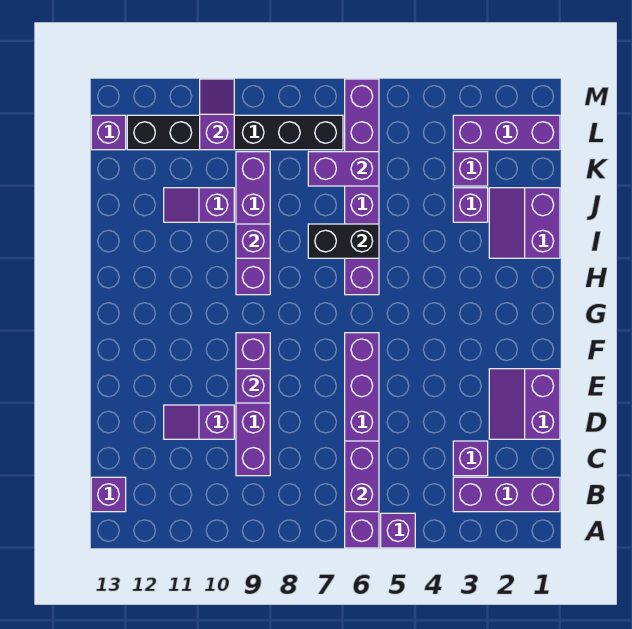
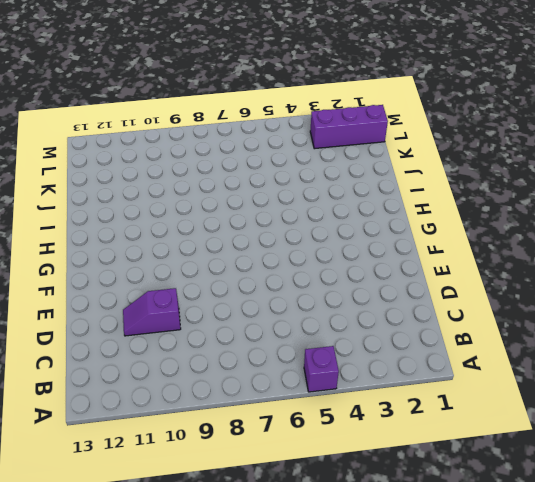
none -> purple brick A6:F6 level 1
none -> purple brick B1:B3 level 1
none -> purple brick B13 level 1

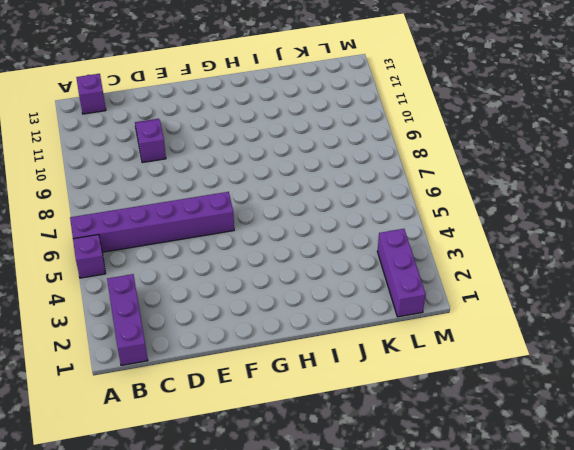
none -> purple brick C3 level 1
none -> purple brick C9:F9 level 1
none -> purple slope D1:E2 level 1 top 1

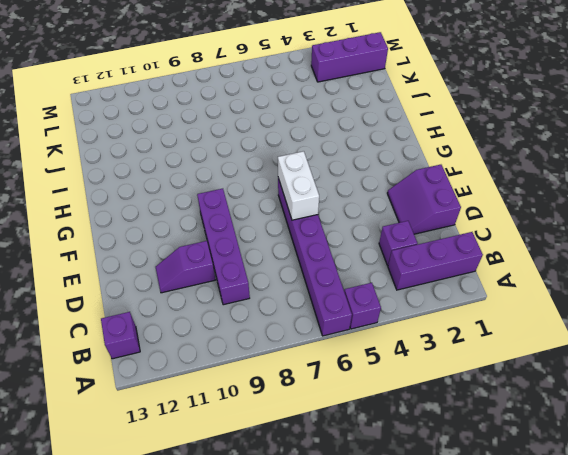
white brick E6:F6 level 2 -> none
none -> purple brick H6:M6 level 1
none -> purple brick H9:K9 level 1
none -> purple slope I1:J2 level 1 top 1

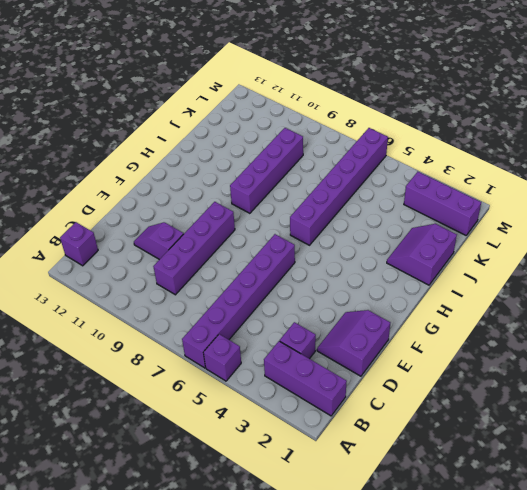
none -> purple brick J3 level 1
none -> purple slope J10:J11 level 1 top 10
none -> purple brick K3 level 1

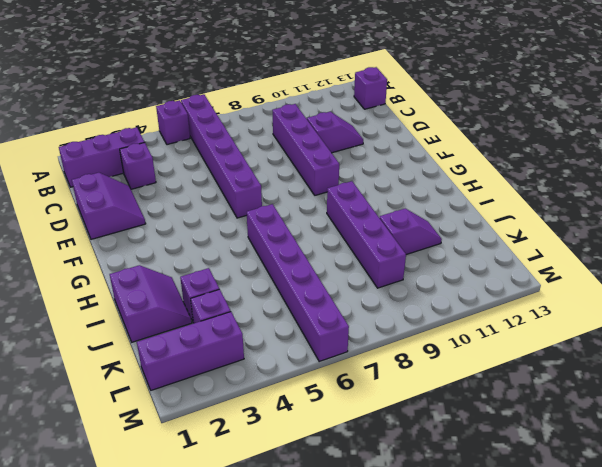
none -> black brick L7:L12 level 1
none -> purple brick L13 level 1
none -> purple brick B6:C6 level 2

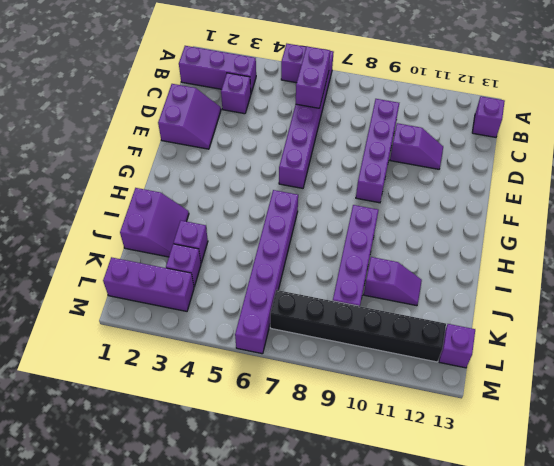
none -> purple brick E9 level 2
none -> black brick I6:I7 level 2
none -> purple brick I9 level 2

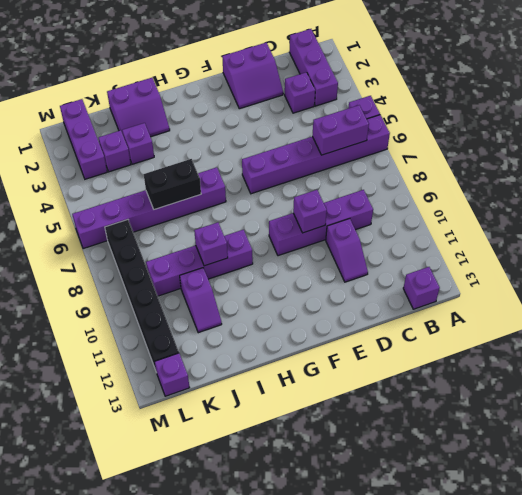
black brick I6:J6 level 2 -> black brick I6:I7 level 2
none -> purple brick K6:K7 level 2
none -> purple slope L10:M10 level 2 top L

